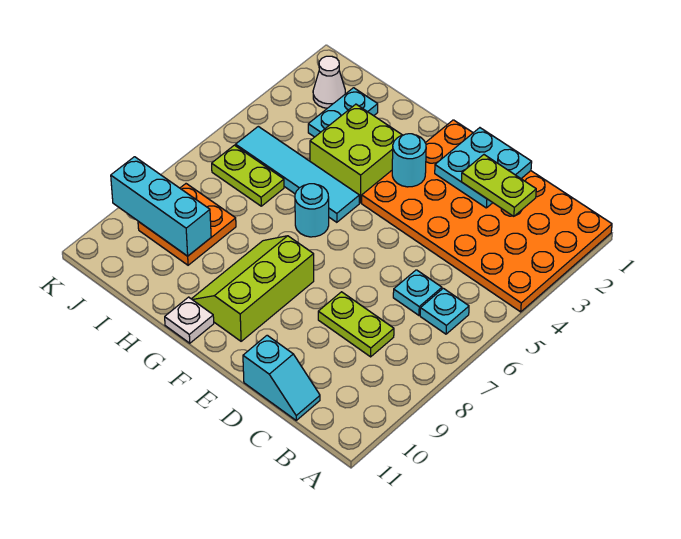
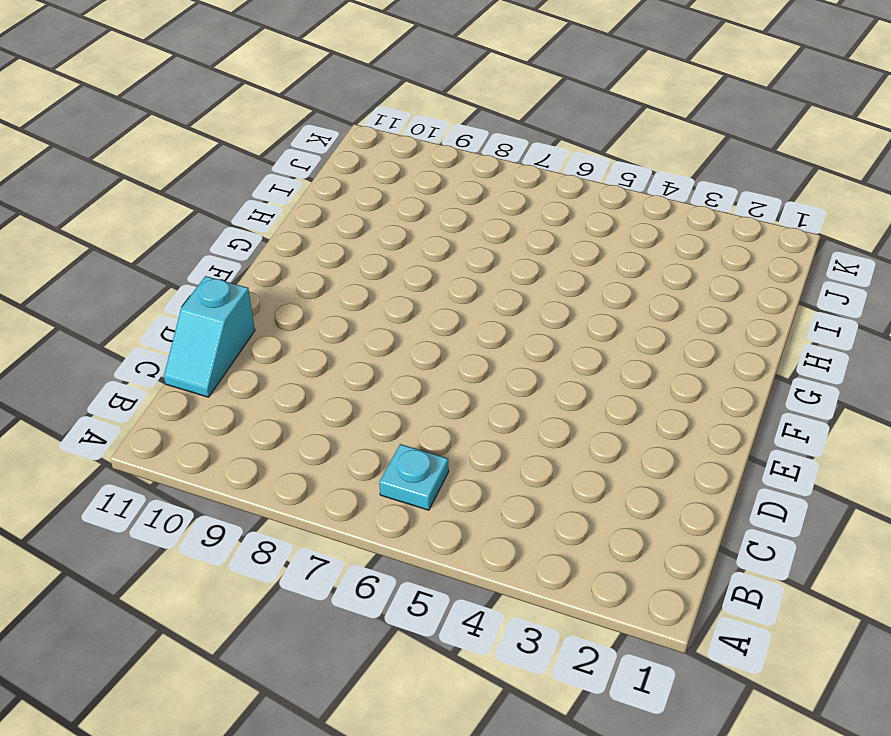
none -> orange plate A1:F4 level 1
none -> cyan plate C6 level 1
none -> lime plate C8:D8 level 1

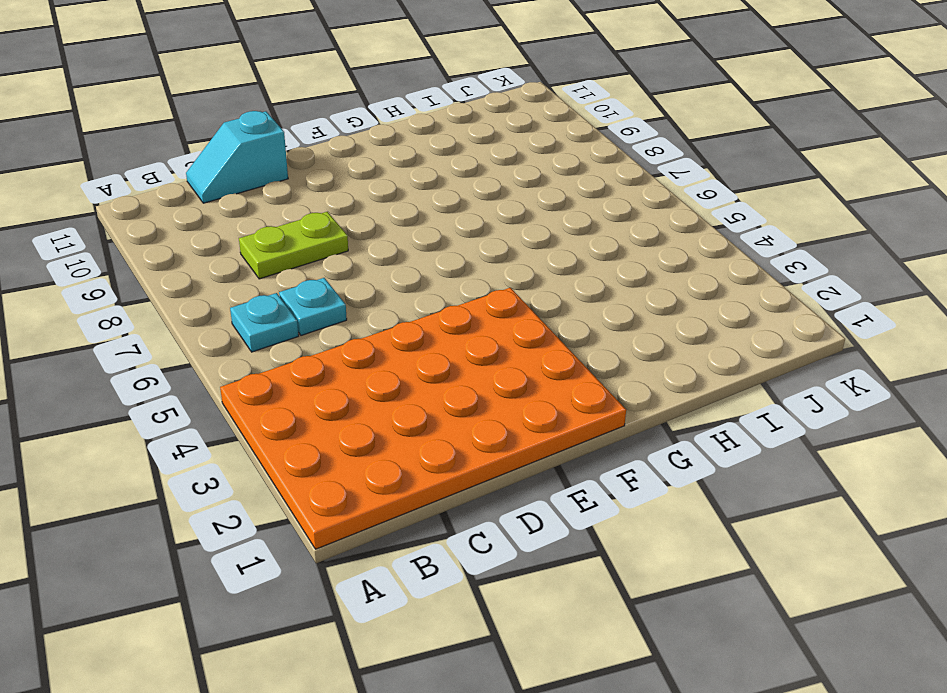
none -> lime slope F8:G10 level 1 top F
none -> lime brick G3:H4 level 1
none -> cyan tile G5:J5 level 1

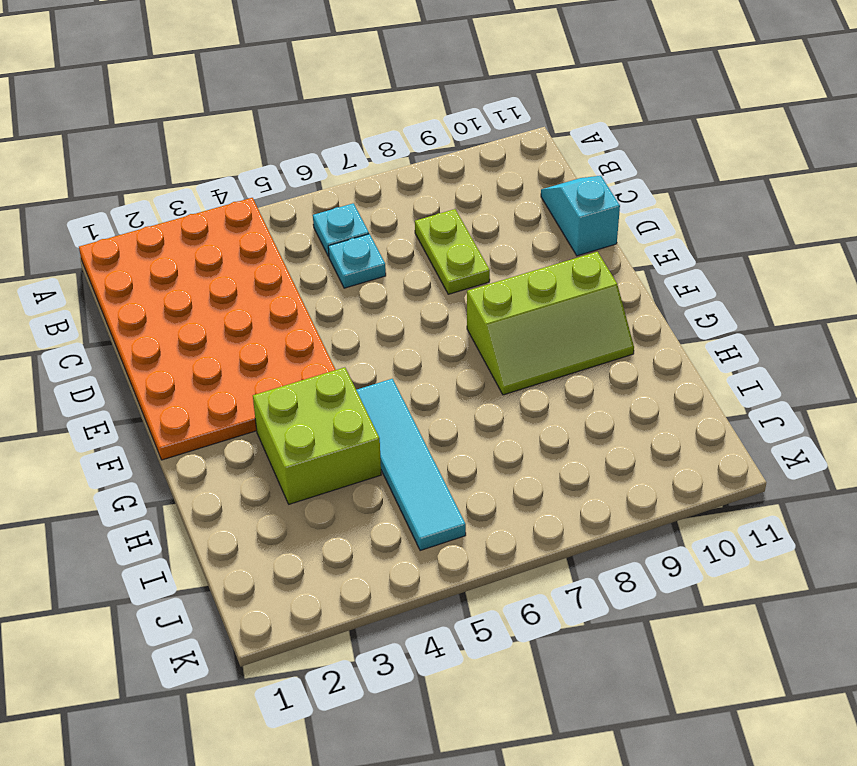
none -> cyan round brick G6 level 1
none -> white plate G11 level 1
none -> cyan plate I2:I3 level 1

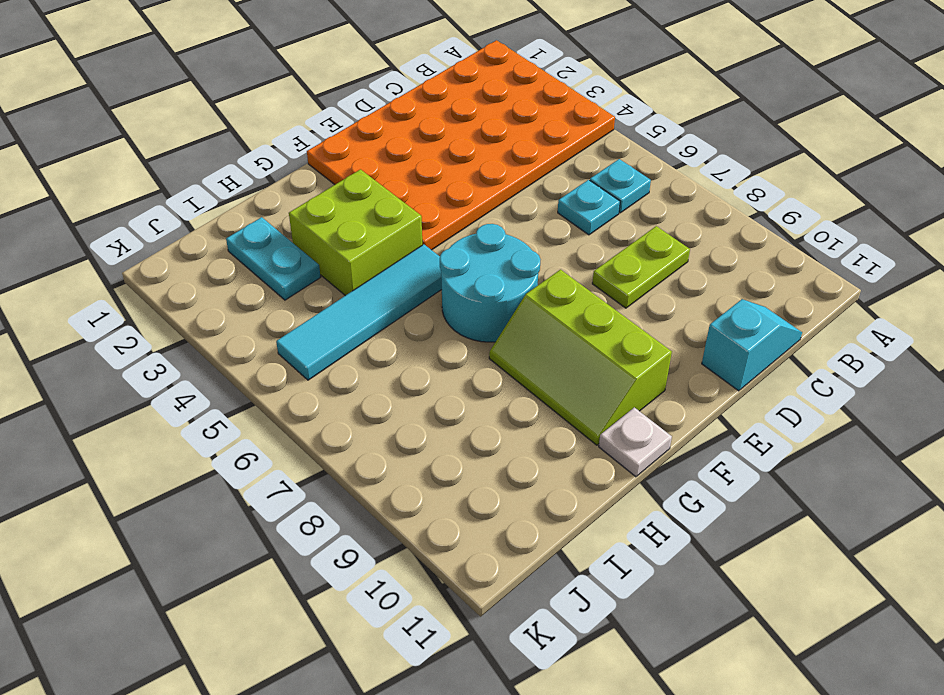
cyan round brick F6:G7 level 1 -> cyan round brick G6 level 1
none -> lime plate I6:J6 level 1
none -> orange plate I8:J9 level 1
none -> white cone J2 level 1

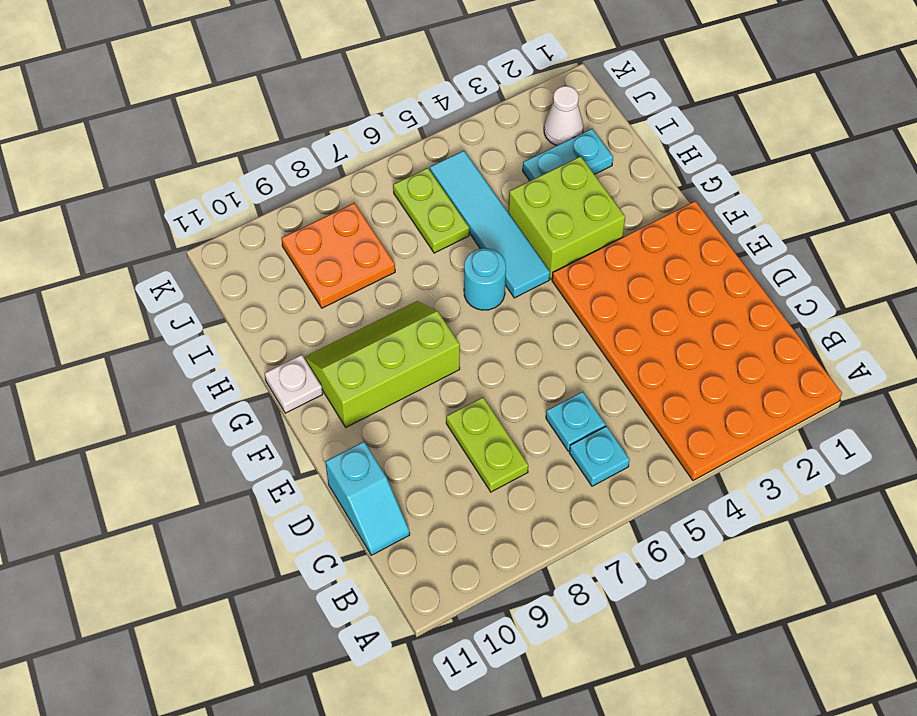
none -> cyan plate D1:E2 level 2
none -> cyan round brick F3 level 2
none -> cyan brick I9:K9 level 2

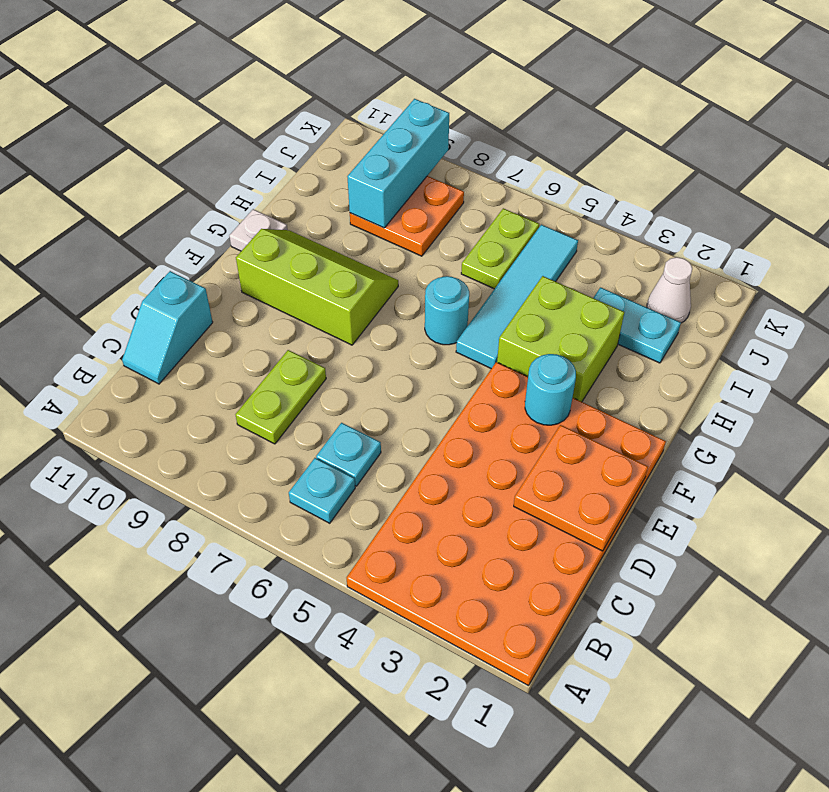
orange plate D1:E2 level 2 -> cyan plate D1:E2 level 2
none -> lime plate C2:D2 level 3

